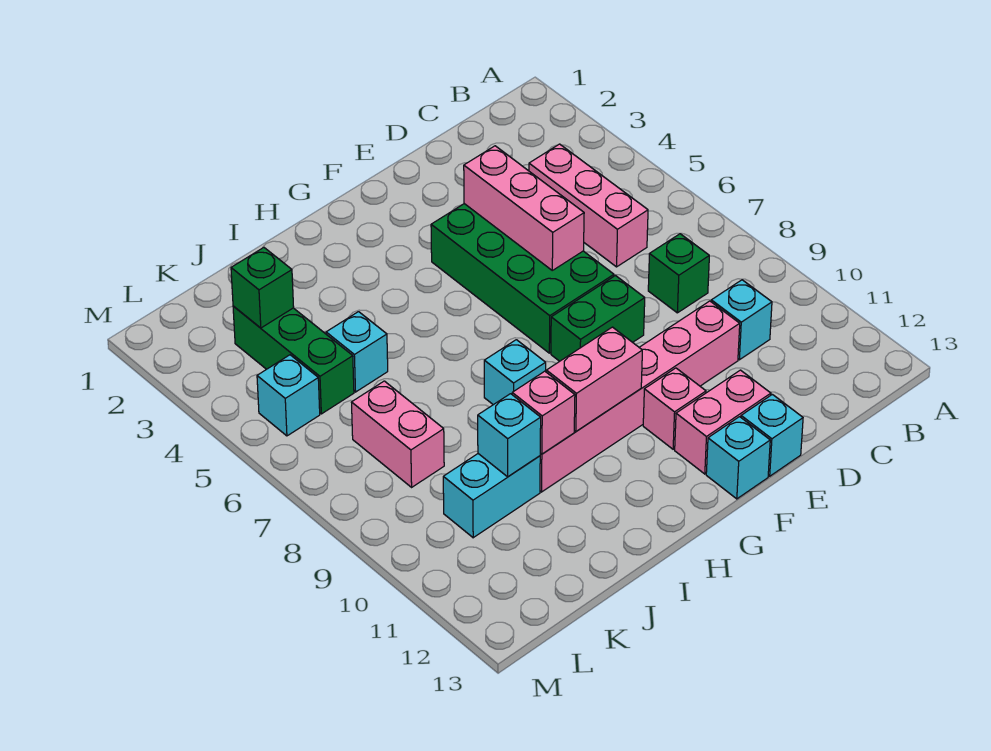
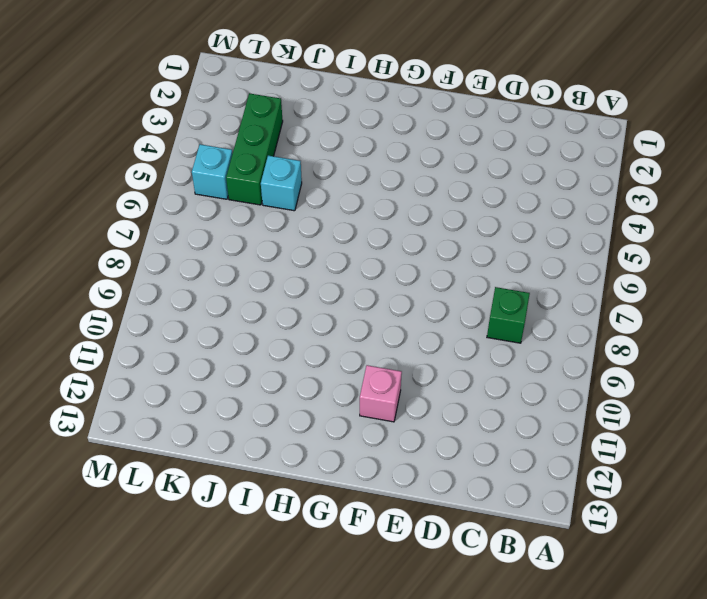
none -> pink brick C4:C6 level 1
none -> cyan brick C10 level 1
none -> pink brick D10:I10 level 1

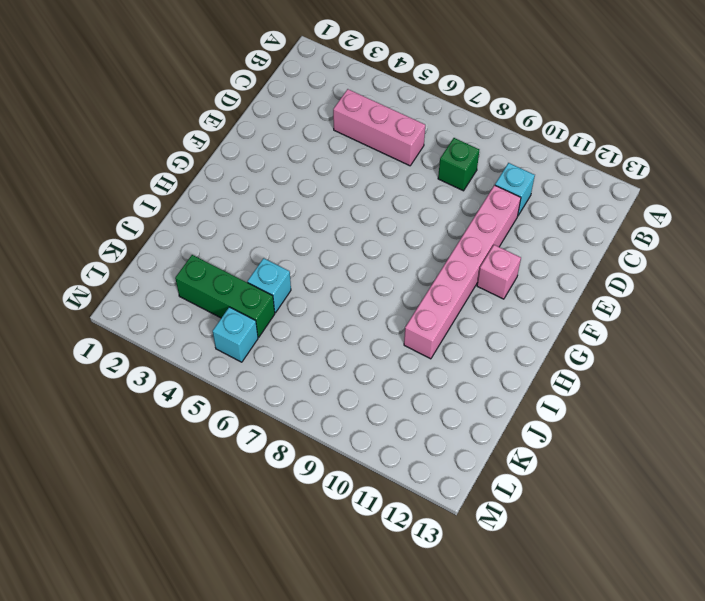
none -> green brick E4:F7 level 1
none -> green brick E8:F8 level 1
none -> pink brick E12:F12 level 1

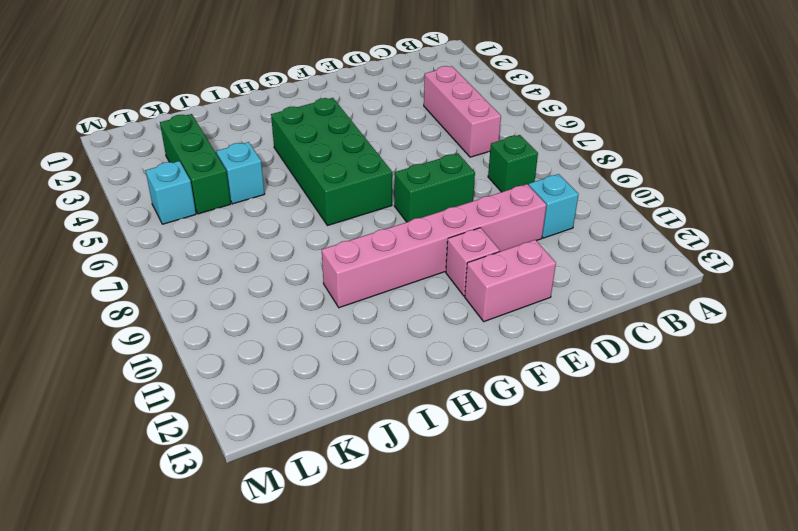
green brick G4:H7 level 1 -> green brick E4:F7 level 1
none -> cyan brick E13 level 1
none -> cyan brick F13 level 1
none -> cyan brick H8 level 1

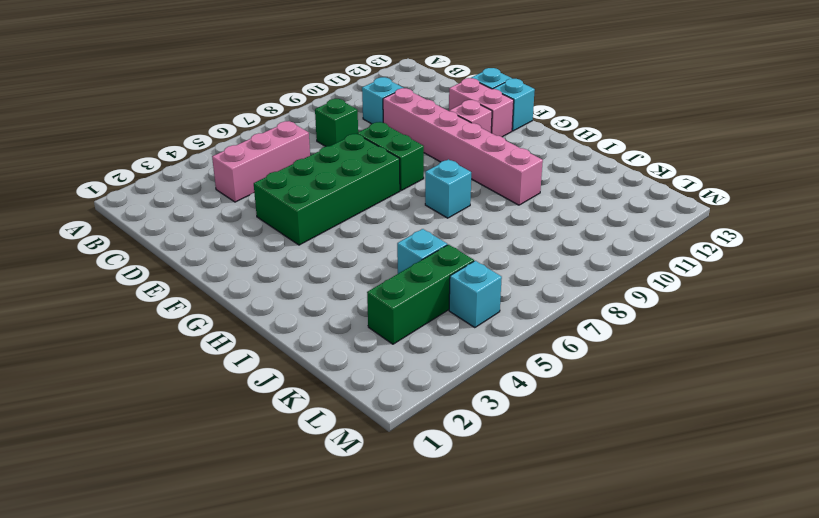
none -> cyan brick J10:K10 level 1
none -> pink brick K7:K8 level 1
none -> pink brick E4:E6 level 2

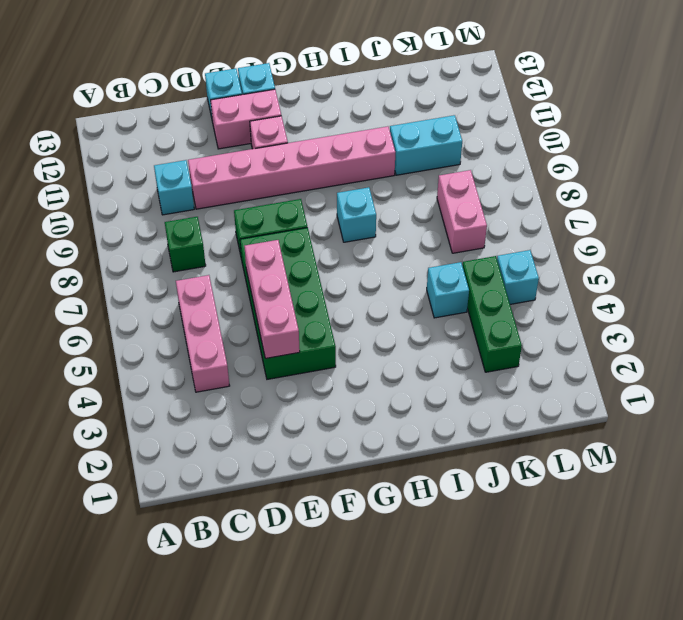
none -> pink brick G10:H10 level 2
none -> pink brick I10 level 2
none -> cyan brick J10 level 2

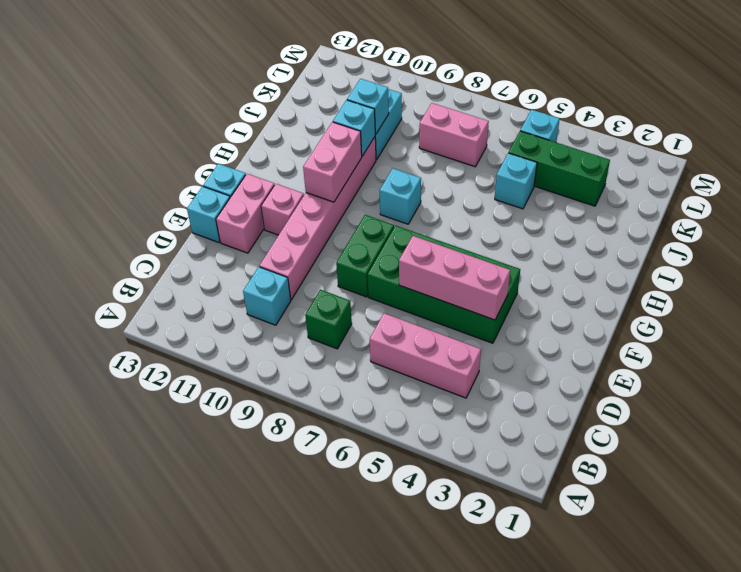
cyan brick I10 level 2 -> pink brick I10 level 2
none -> green brick K3 level 2

